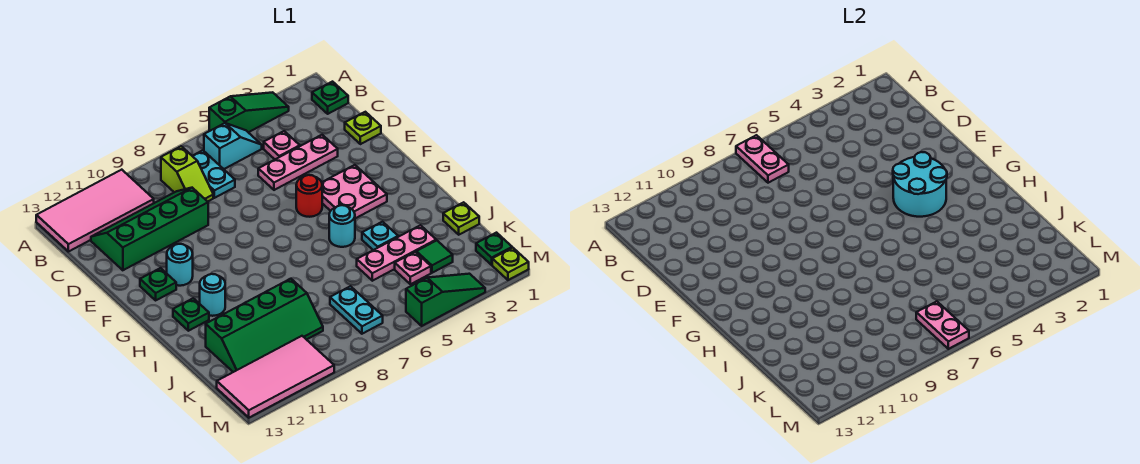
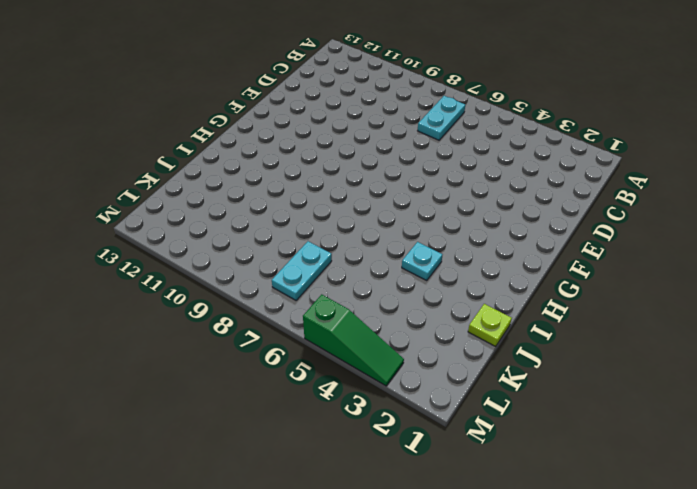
none -> green slope A3:A5 level 1 top 5
none -> pink tile A10:B13 level 1
none -> green plate B1 level 1
none -> cyan slope B5:B6 level 1 top 6

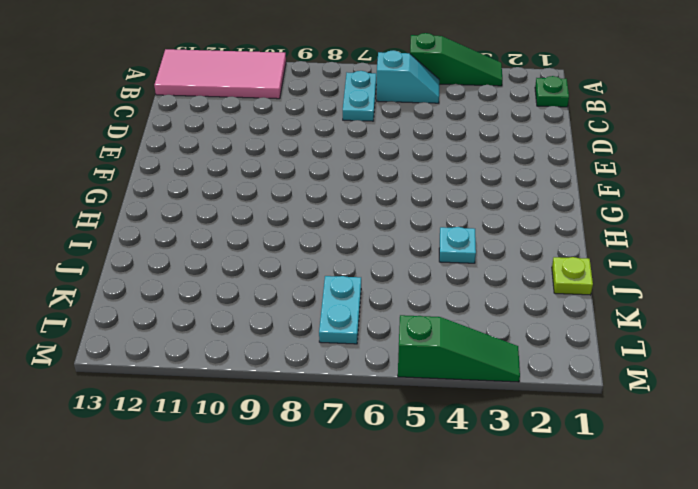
none -> lime slope B8:C8 level 1 top B
none -> pink plate C4 level 1
none -> green slope C9:D12 level 1 top D
none -> lime plate D1 level 1

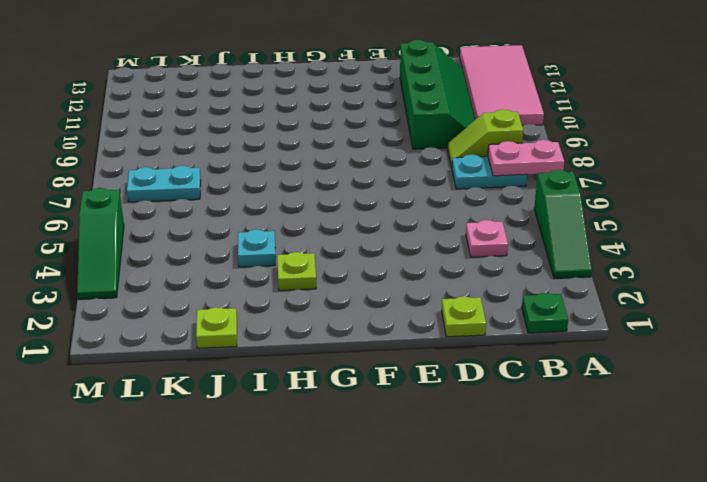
lime plate H3 level 1 -> lime plate M1 level 1
none -> cyan slope B5:B6 level 1 top 6
none -> pink plate D3:D5 level 1
none -> pink plate F3:G4 level 1
none -> red round brick F5 level 1

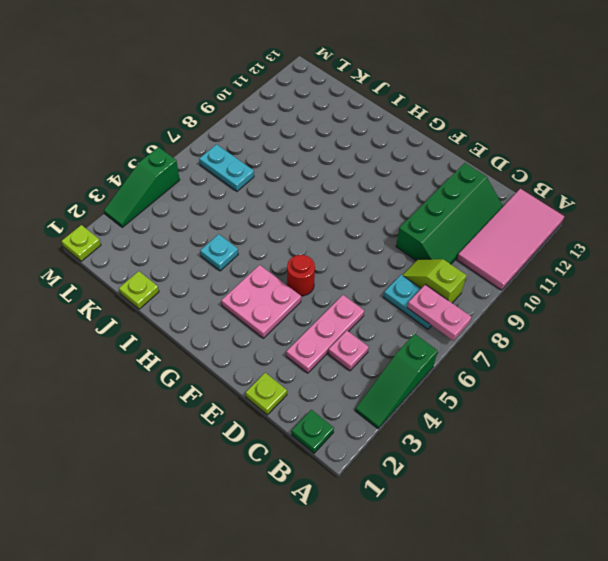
none -> cyan slope B5:B6 level 1 top 6
none -> cyan round brick F11 level 1
none -> green plate F12 level 1
none -> cyan round brick H5 level 1

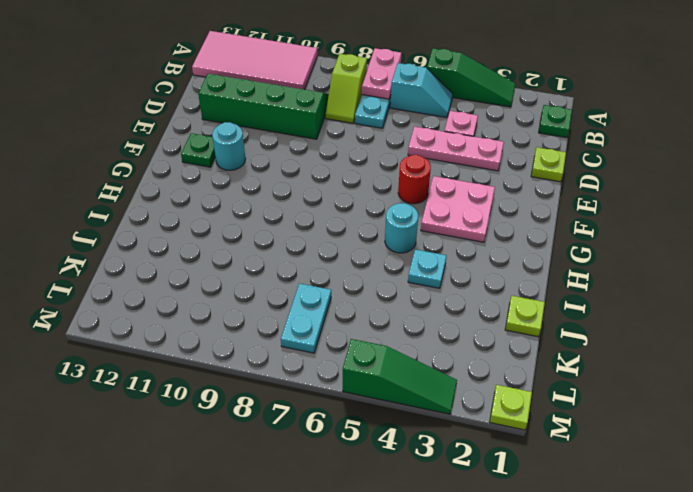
none -> cyan round brick H11 level 1
none -> green plate H12 level 1
none -> pink plate J3:J5 level 1
none -> green slope J9:K12 level 1 top J

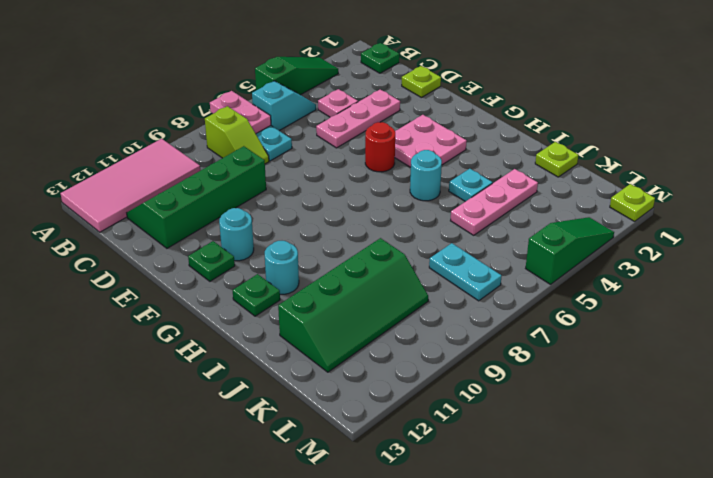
none -> green tile K3 level 1
none -> pink plate K4 level 1
none -> green plate L1 level 1
none -> pink tile L10:M13 level 1

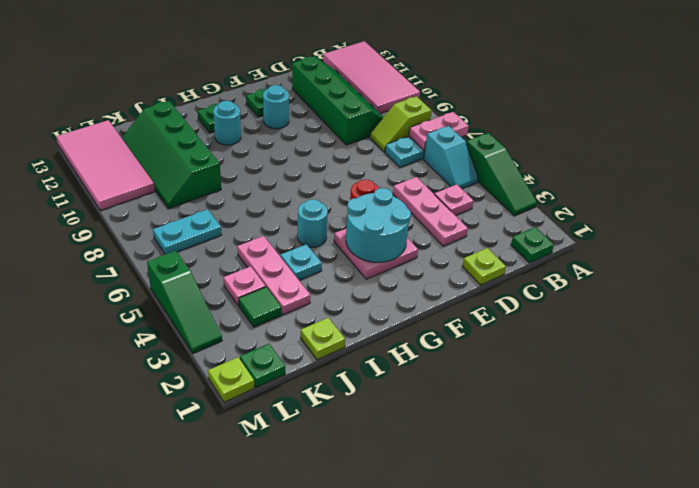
none -> pink plate L7:M7 level 2

